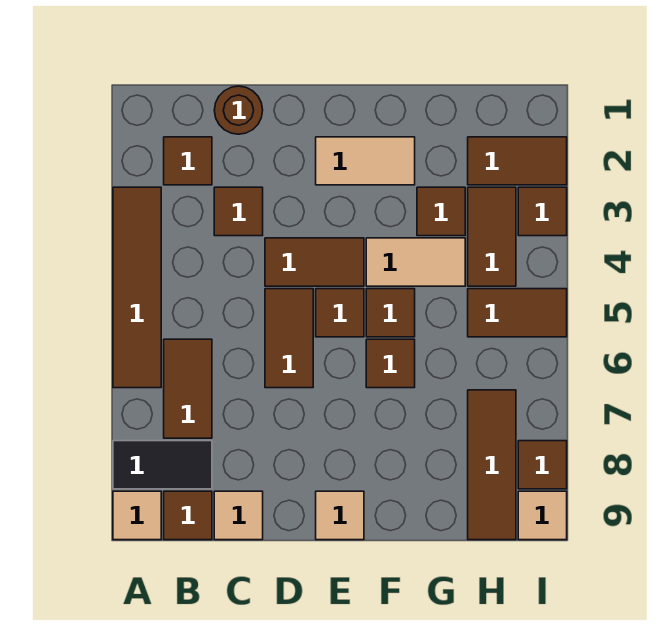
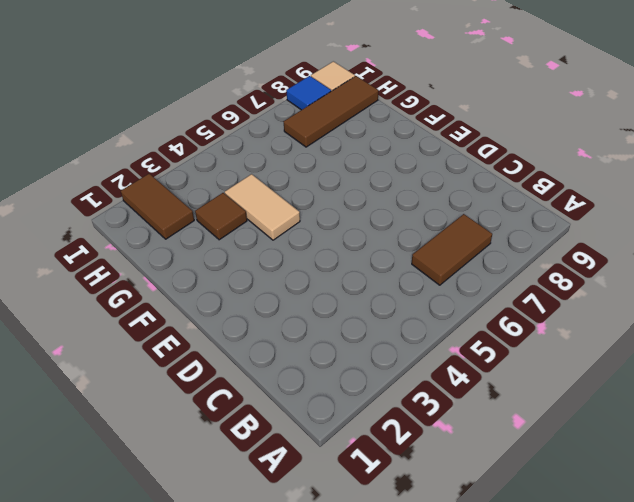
blue tile I8 level 1 -> brown tile I8 level 1
none -> brown tile A3:A6 level 1
none -> black tile A8:B8 level 1
none -> tan tile A9 level 1

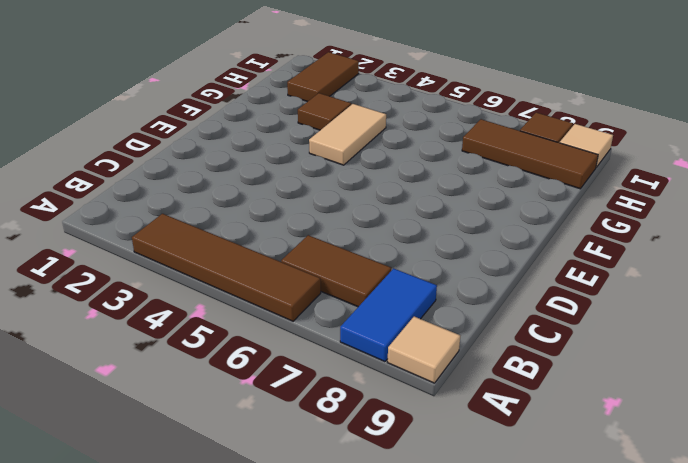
blue tile A8:B8 level 1 -> black tile A8:B8 level 1
none -> brown tile B2 level 1
none -> brown tile B9 level 1
none -> brown round brick C1 level 1

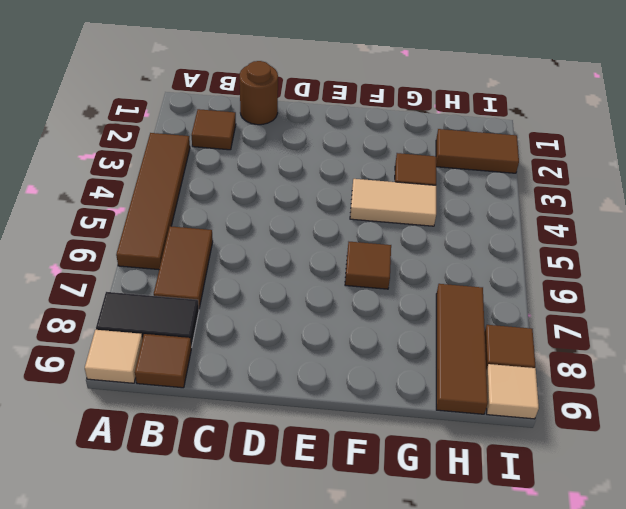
none -> brown tile C3 level 1
none -> tan tile C9 level 1
none -> brown tile D4:E4 level 1

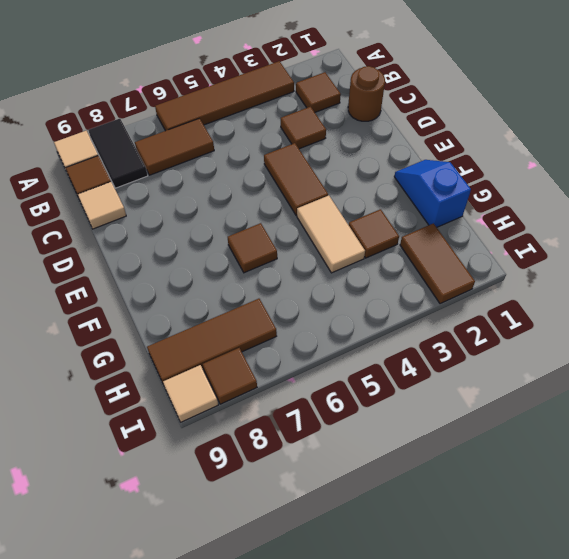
blue slope F1:G1 level 1 top G -> none
none -> brown tile D5:D6 level 1
none -> tan tile E2:F2 level 1
none -> brown tile E5 level 1

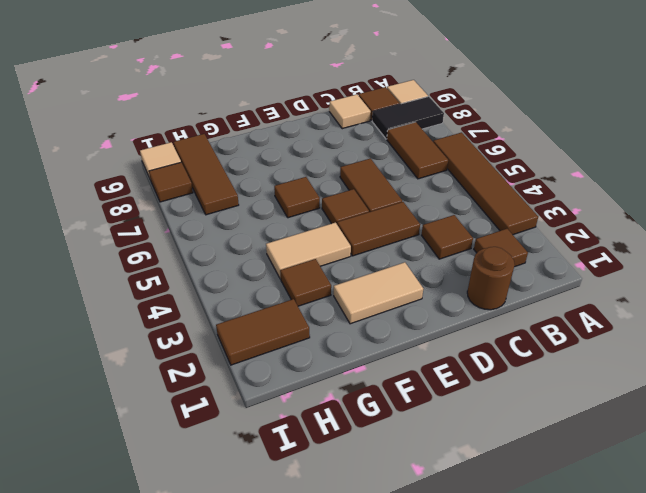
none -> tan tile E9 level 1
none -> brown tile F5 level 1
none -> brown tile H3:H4 level 1

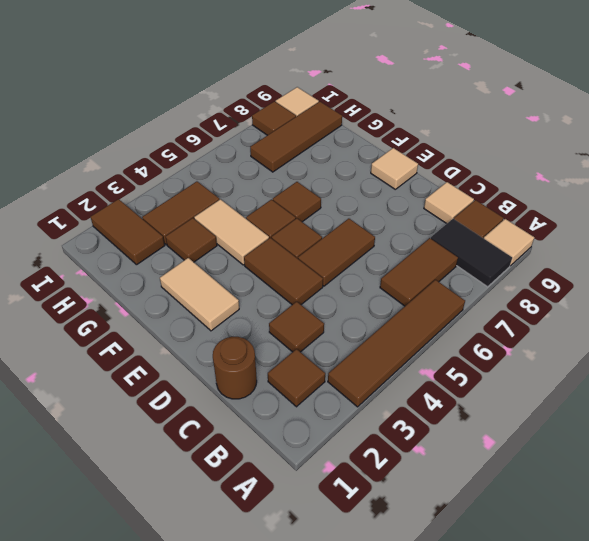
none -> brown tile H5:I5 level 1
none -> brown tile I3 level 1

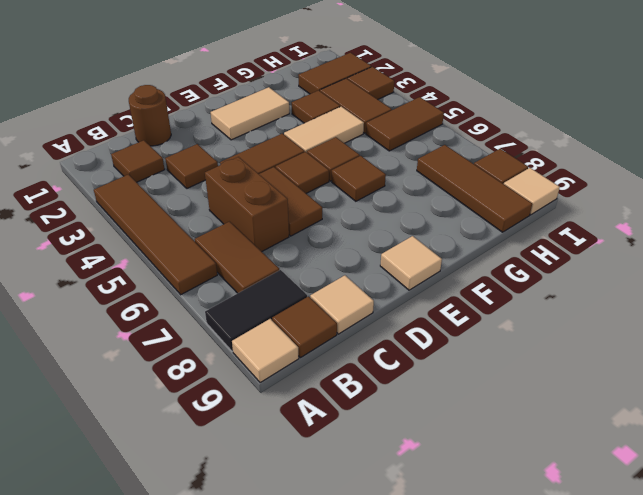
brown brick C5:C6 level 1 -> none

